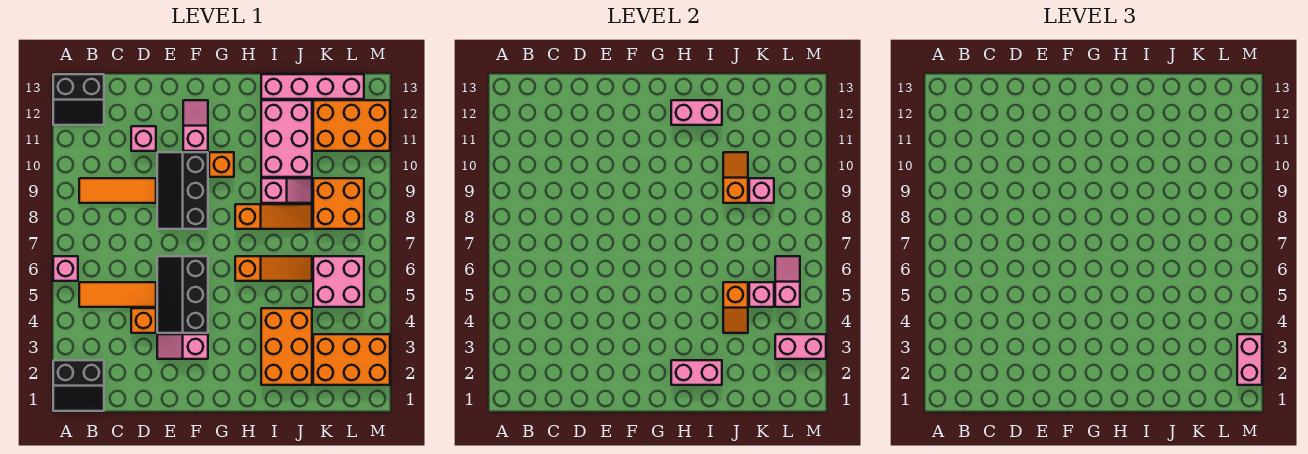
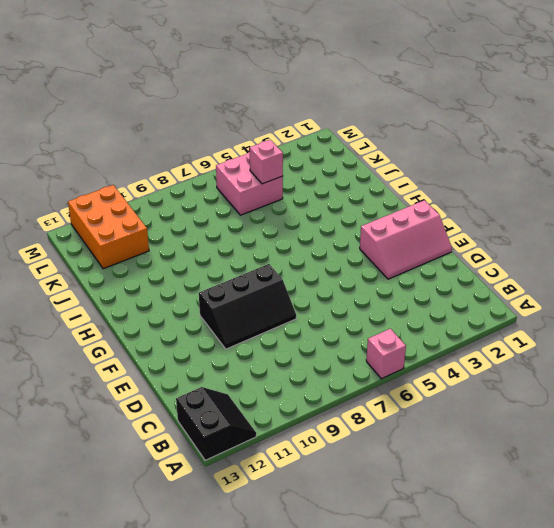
pink slope E1:F3 level 1 top F -> pink slope E3:F3 level 1 top F
none -> black slope A1:B2 level 1 top 2
none -> orange tile B5:D5 level 1
none -> orange tile B9:D9 level 1
none -> orange brick D4 level 1

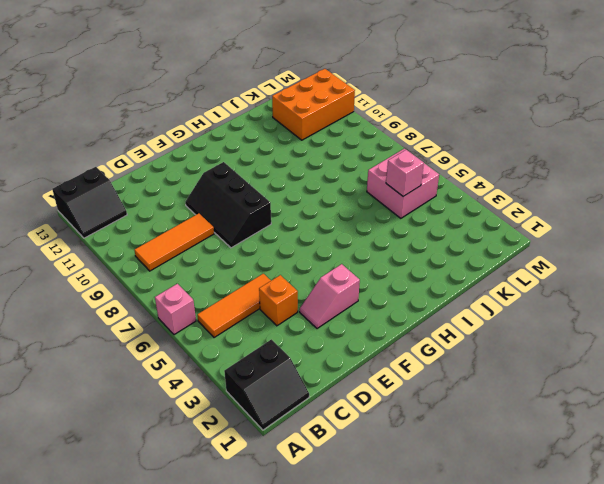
none -> pink brick D11 level 1
none -> black slope E4:F6 level 1 top F
none -> pink slope F11:F12 level 1 top 11
none -> orange brick G10 level 1

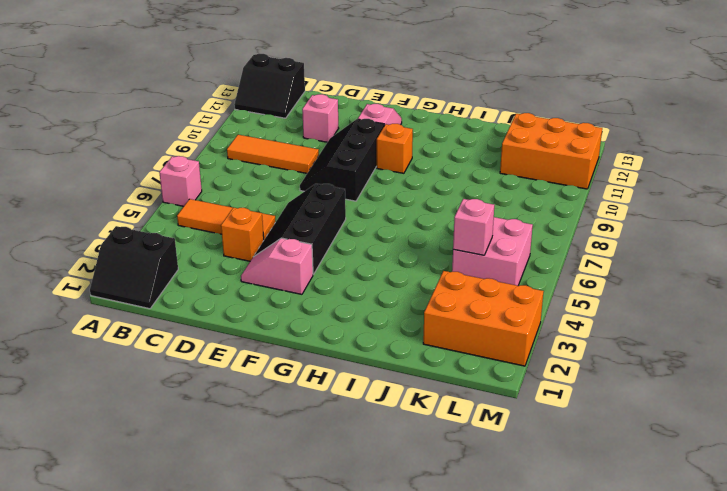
none -> orange slope H6:J6 level 1 top H
none -> orange slope H8:J8 level 1 top H
none -> orange brick I2:J4 level 1
none -> pink slope I9:J9 level 1 top I

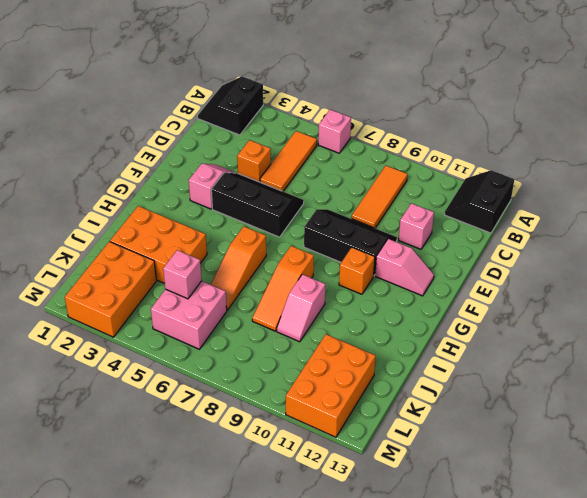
none -> pink brick I10:J12 level 1
none -> pink brick I13:L13 level 1
none -> orange brick K8:L9 level 1
none -> pink brick H2:I2 level 2

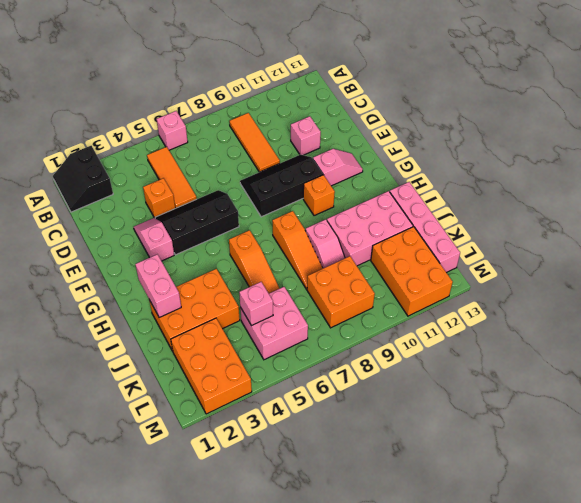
none -> black slope A12:B13 level 1 top 13
none -> pink brick H12:I12 level 2
none -> orange slope J4:J5 level 2 top 5
none -> orange slope J9:J10 level 2 top 9

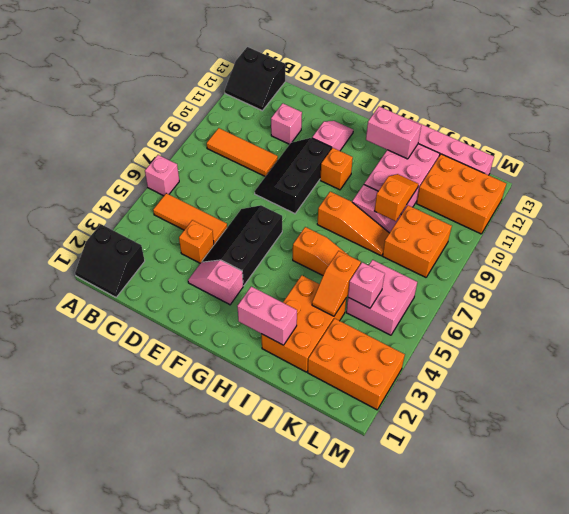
none -> pink brick K9 level 2
none -> pink brick L3:M3 level 2
none -> pink slope L5:L6 level 2 top 5
none -> pink brick M2:M3 level 3

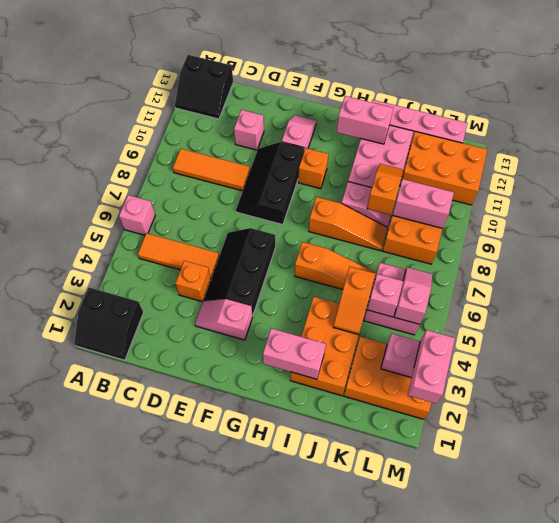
pink brick K9:L9 level 2 -> pink brick K9 level 2

